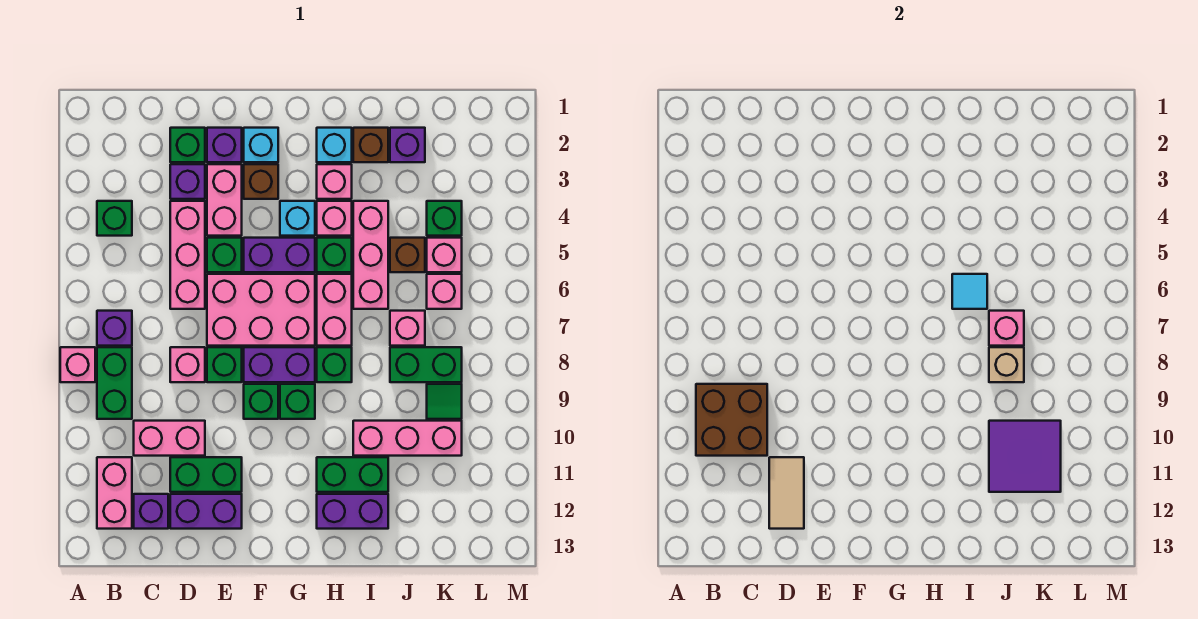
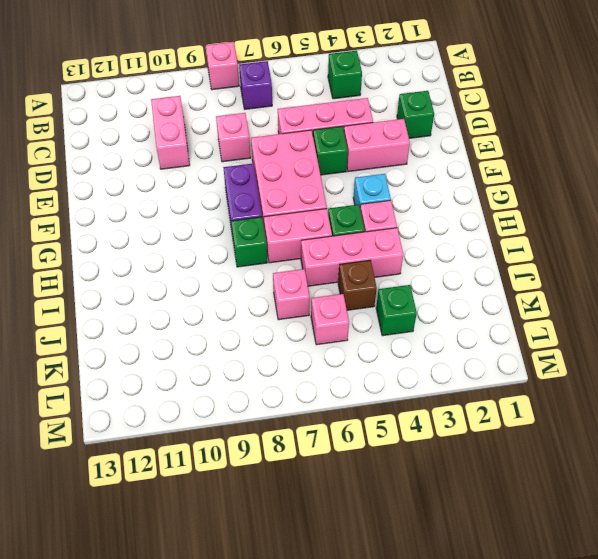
none -> green brick B8:B9 level 1
none -> pink brick B11:B12 level 1
none -> purple brick C12 level 1
none -> purple brick D3 level 1

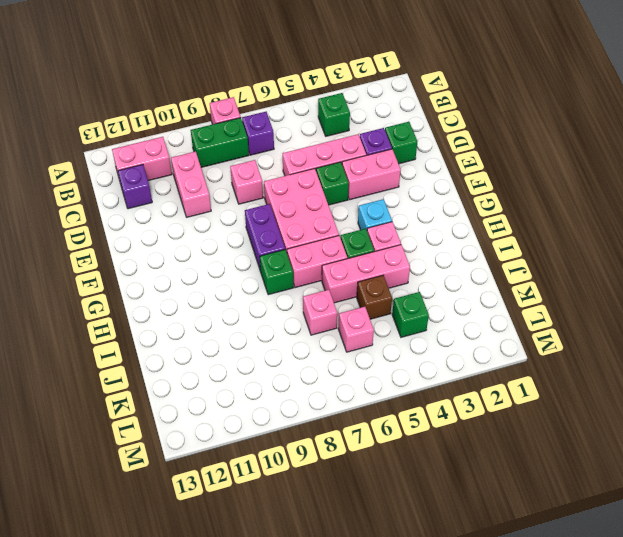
none -> green brick D11:E11 level 1
none -> purple brick D12:E12 level 1
none -> purple brick E2 level 1
none -> green brick E8 level 1

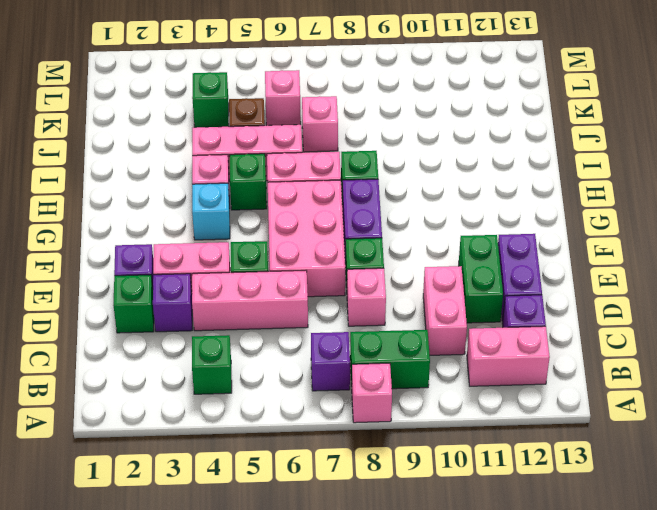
none -> cyan brick F2 level 1
none -> brown brick F3 level 1
none -> purple brick F5:G5 level 1
none -> green brick F9 level 1

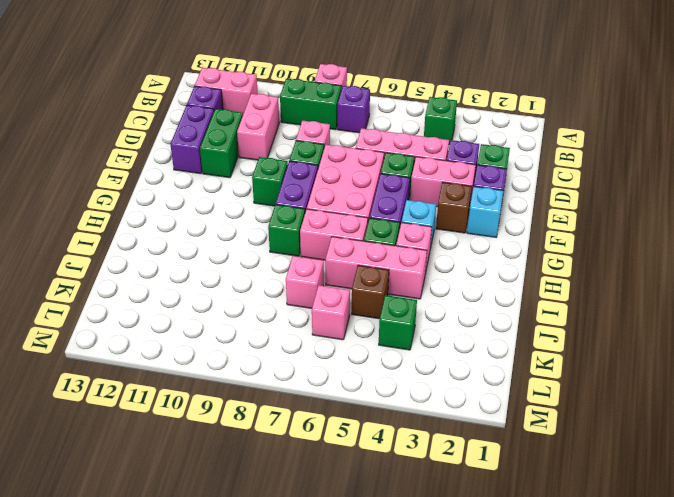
none -> green brick G9 level 1
none -> cyan brick H2 level 1
none -> pink brick H3 level 1
none -> green brick H11:I11 level 1

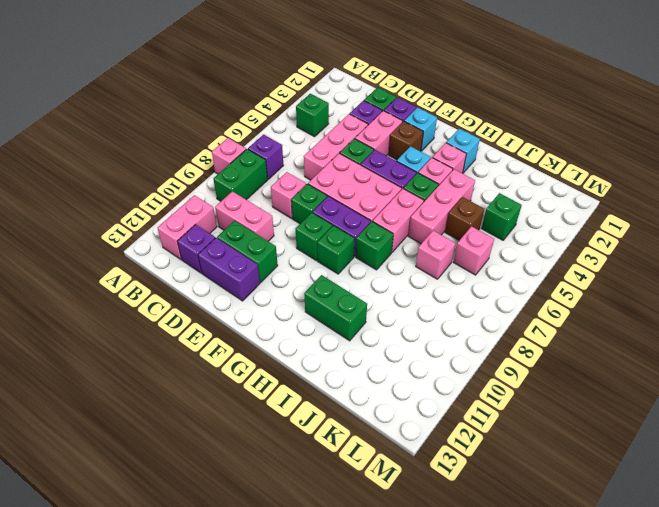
none -> purple brick H12:I12 level 1
none -> brown brick I2 level 1
none -> pink brick I10:K10 level 1
none -> purple brick J2 level 1

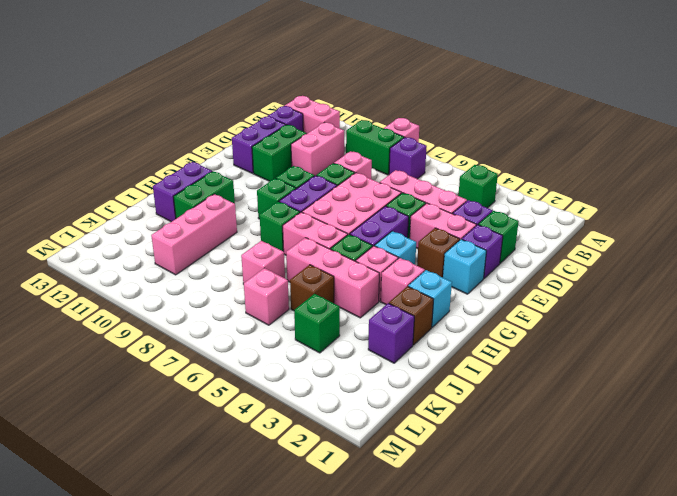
none -> green brick J8:K8 level 1
none -> pink brick K5 level 1
none -> green tile K9 level 1
none -> brown brick B9:C10 level 2

